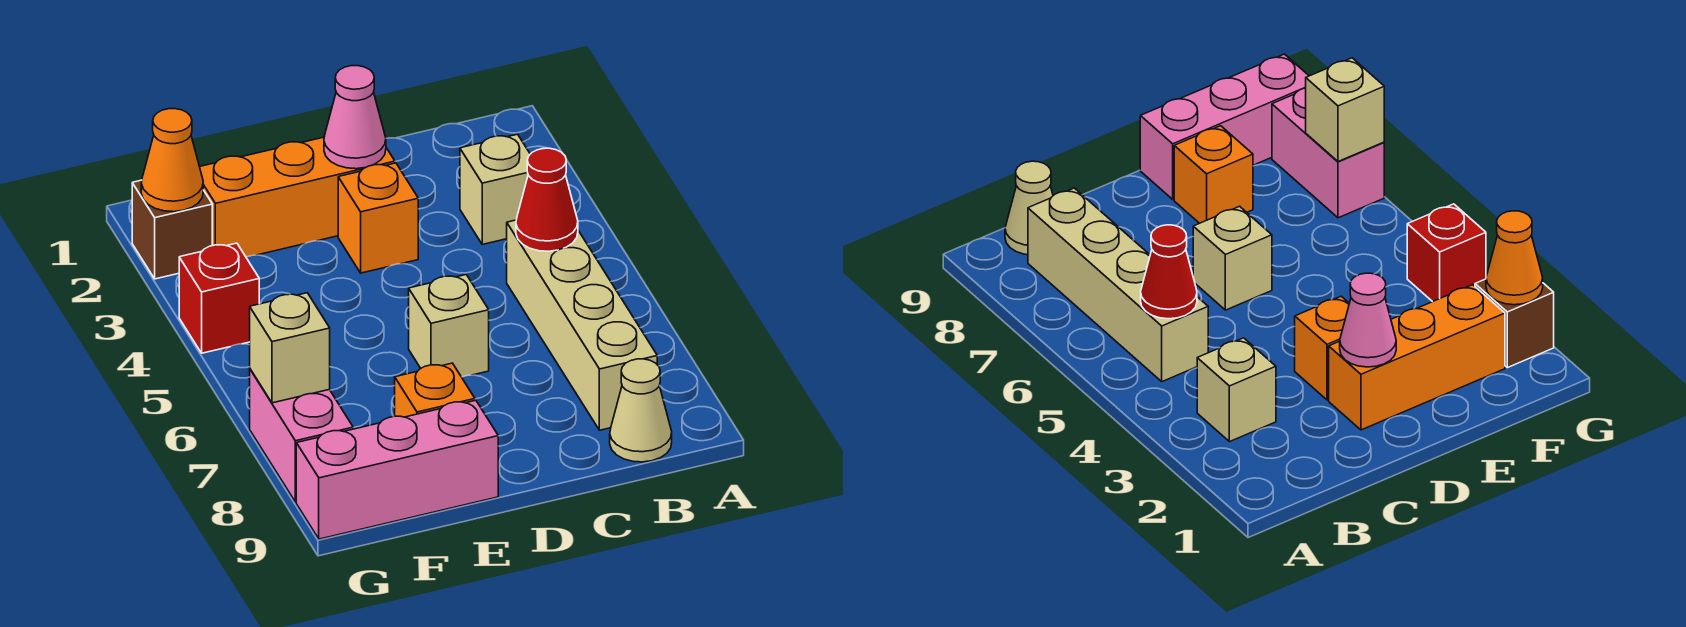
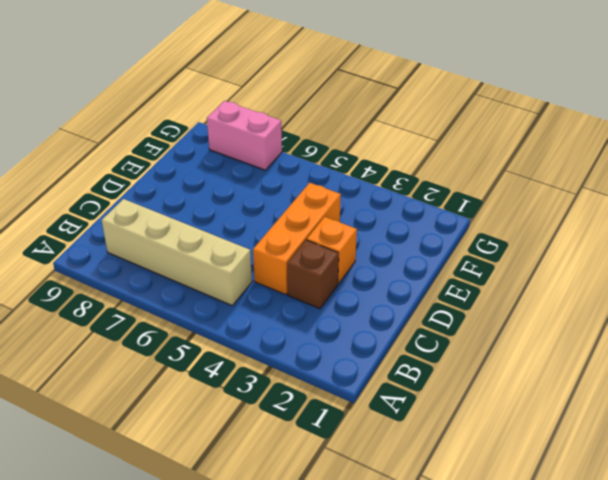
brown brick C3 level 1 -> brown brick G2 level 1
orange brick C4:E4 level 1 -> orange brick D2:F2 level 1
none -> tan brick B3 level 1
none -> tan cone B9 level 1
none -> tan brick D6 level 1

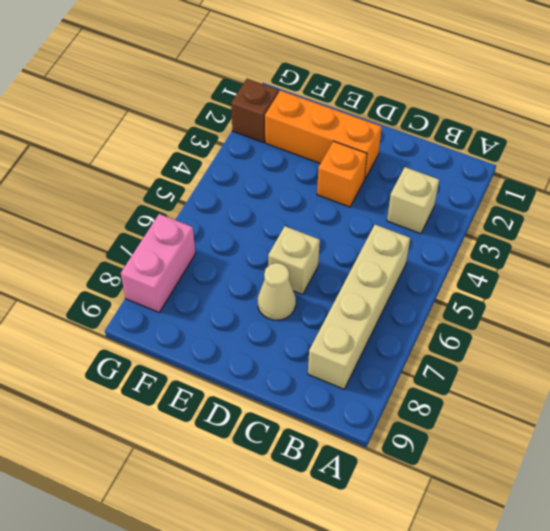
tan cone D7 level 1 -> tan cone B9 level 1
none -> orange brick E8 level 1
none -> pink brick E9:G9 level 1
none -> red brick G4 level 1

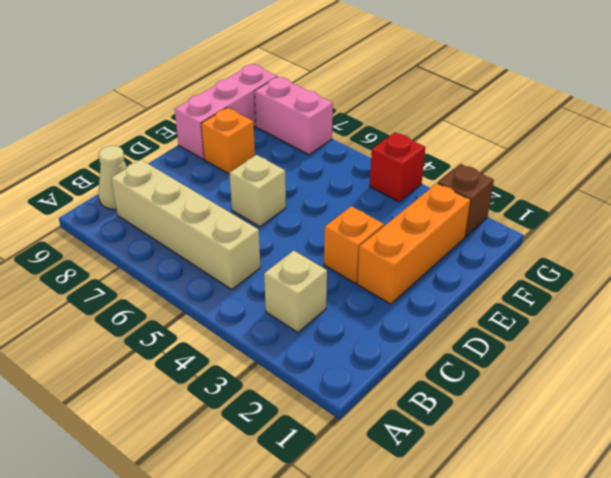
none -> red cone B5 level 2
none -> pink cone D2 level 2
none -> orange cone G2 level 2

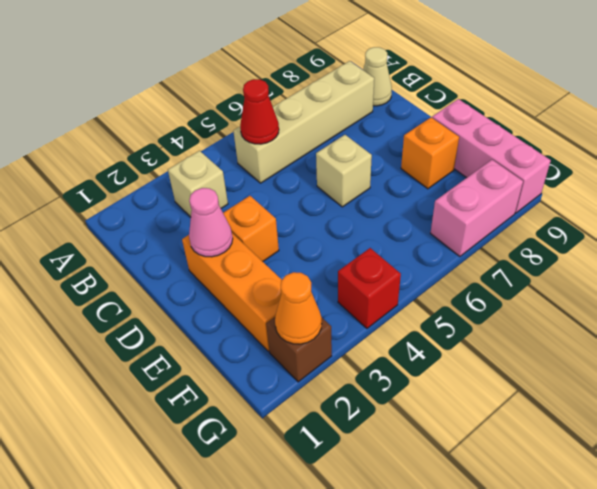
none -> tan brick G7 level 2

